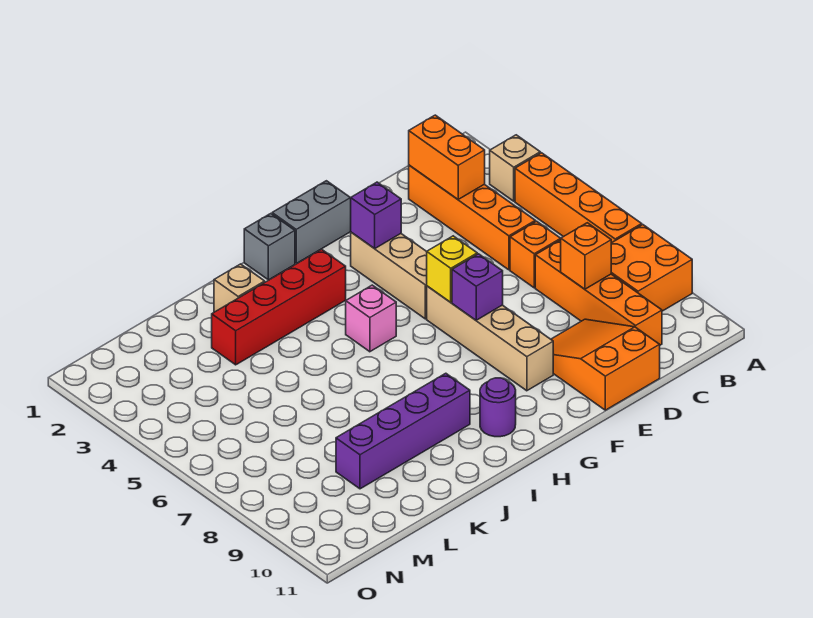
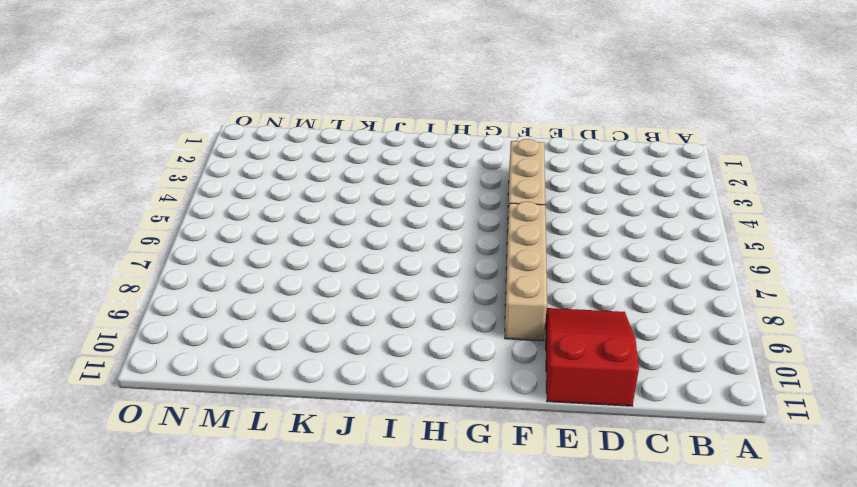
red slope D9:E11 level 1 top 11 -> orange slope D9:E11 level 1 top 11
none -> tan brick A3 level 1
none -> orange brick A4:A7 level 1
none -> orange brick A8:B9 level 1

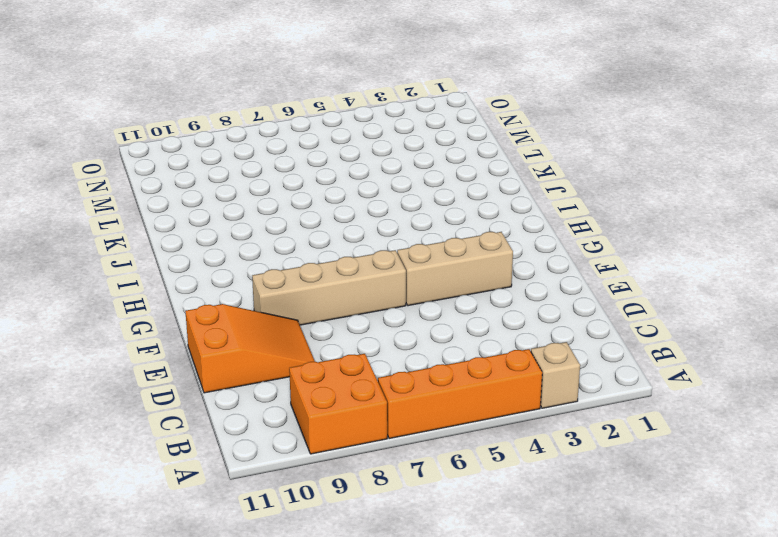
none -> orange brick C2:C5 level 1
none -> orange brick C6 level 1
none -> orange brick C7:C10 level 1

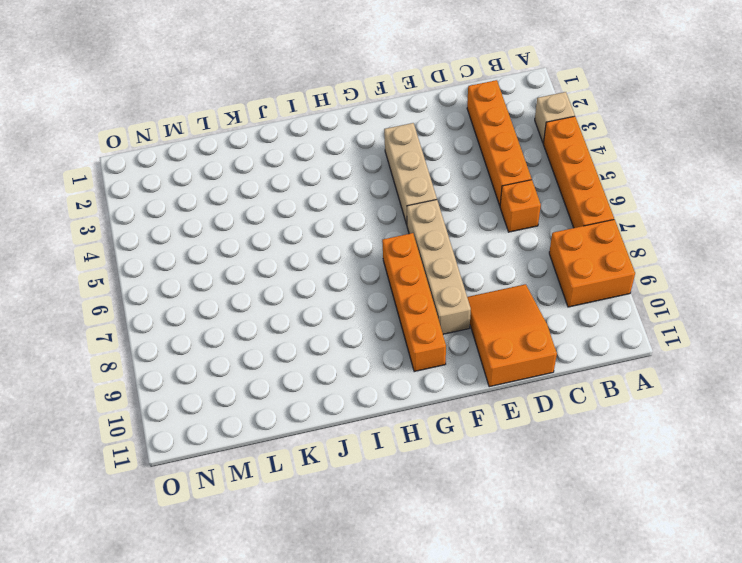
orange brick G7:G10 level 1 -> orange brick C7:C10 level 1
none -> grey brick F1:G1 level 1
none -> grey brick H1 level 1
none -> red brick H3:K3 level 1

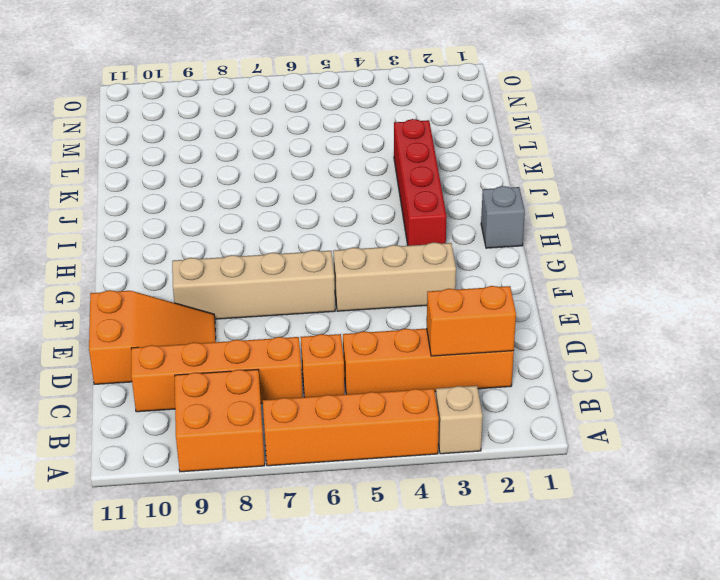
none -> grey brick F1:G1 level 1
none -> pink brick H5 level 1
none -> purple round brick H10 level 1

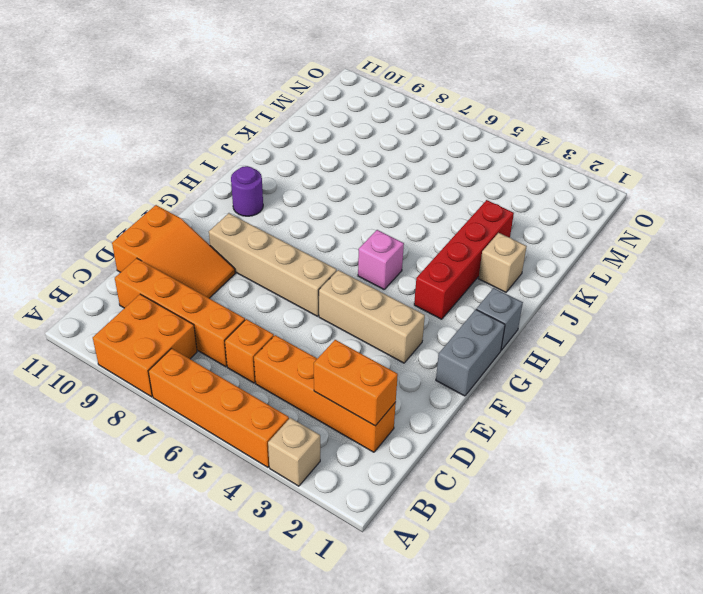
none -> purple brick I9:L9 level 1
none -> orange brick C8 level 2
none -> purple brick F3 level 2

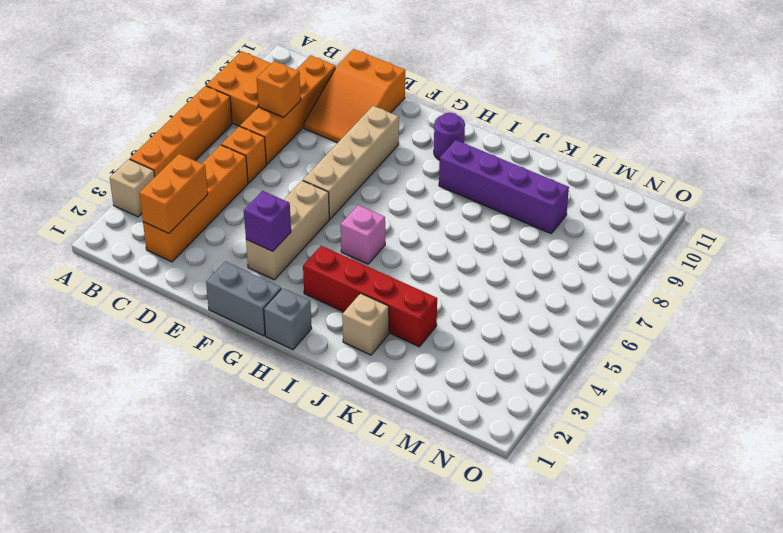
none -> yellow brick F6 level 2
none -> purple brick F7 level 2

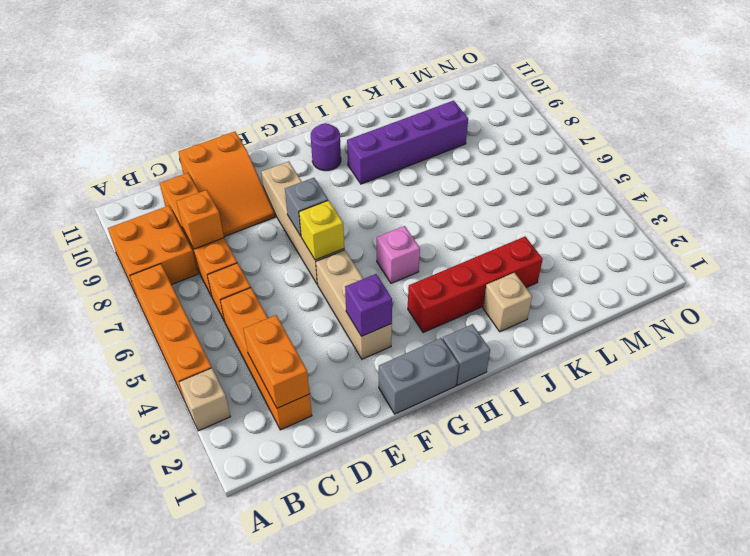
grey brick F7 level 2 -> purple brick F7 level 2

